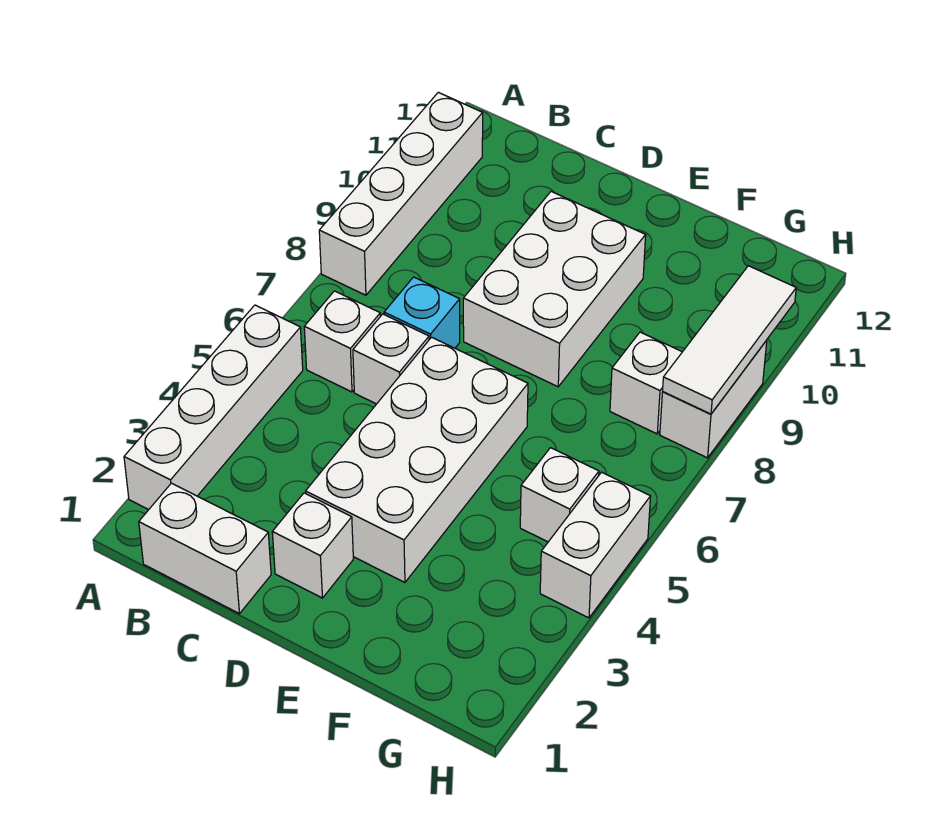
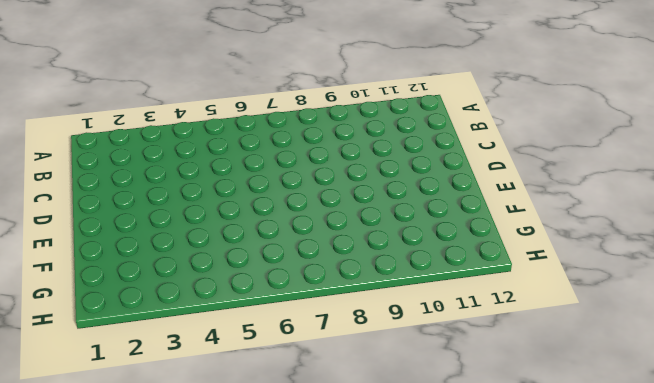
none -> white brick A2:A5 level 1
none -> white brick A8:A11 level 1
none -> white brick B1:C1 level 1

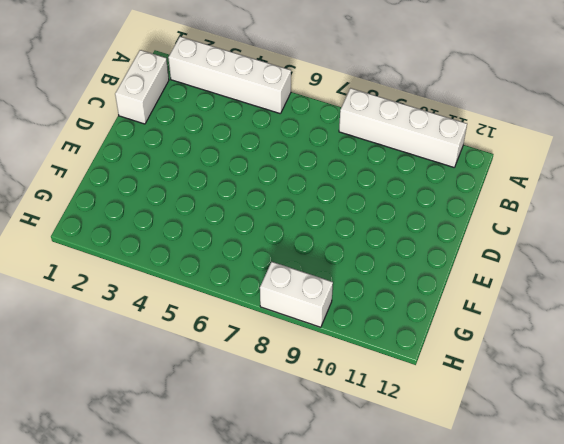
none -> white brick B6 level 1
none -> white brick C6 level 1
none -> cyan brick C7 level 1

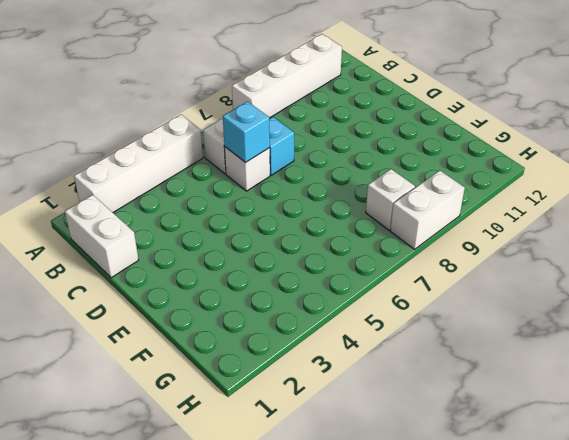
cyan brick C6 level 2 -> none
none -> white brick D2 level 1
none -> white brick D3:E6 level 1
none -> white brick D8:E10 level 1

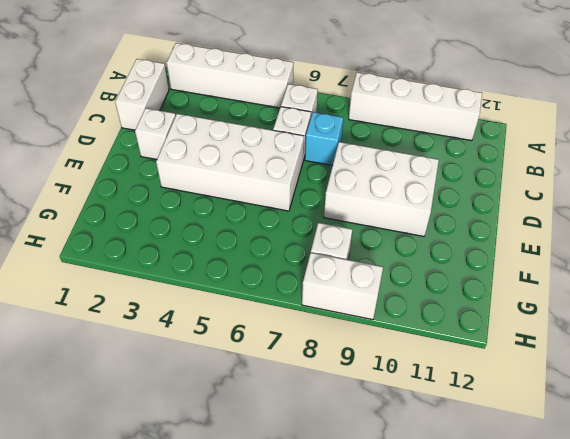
none -> white brick G5 level 1
none -> white brick H4:H5 level 1
none -> white tile H8:H10 level 2

